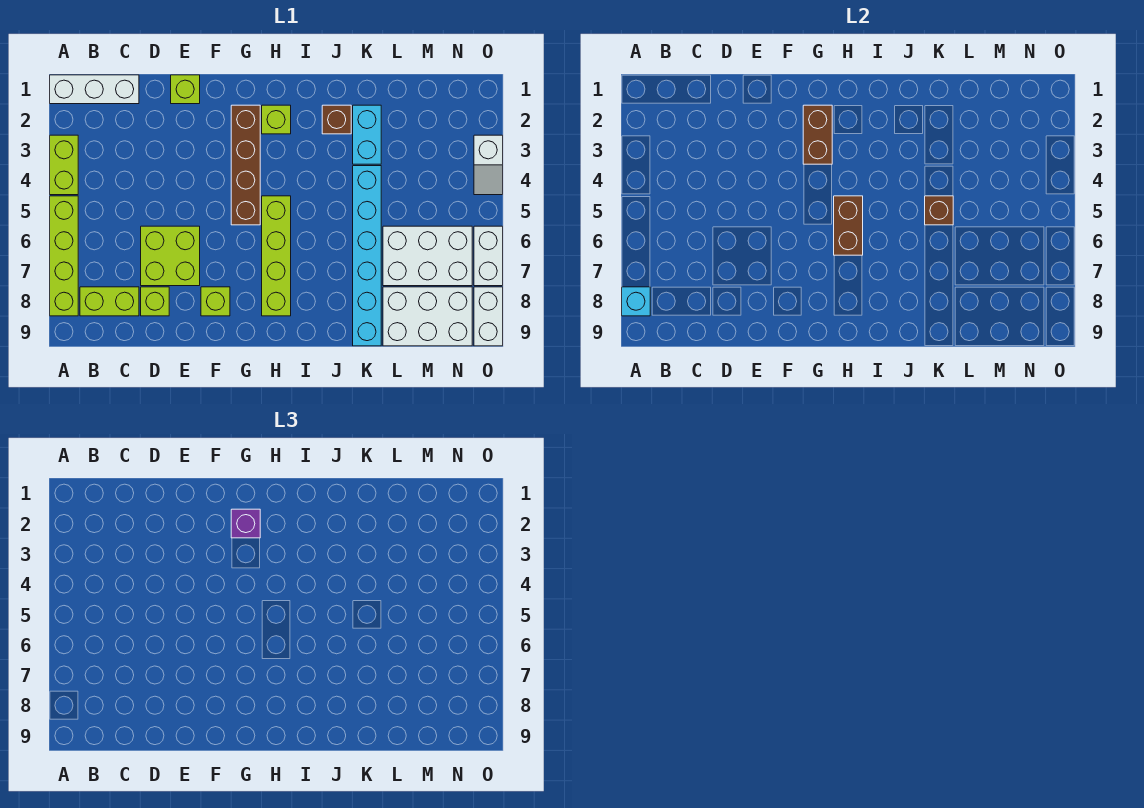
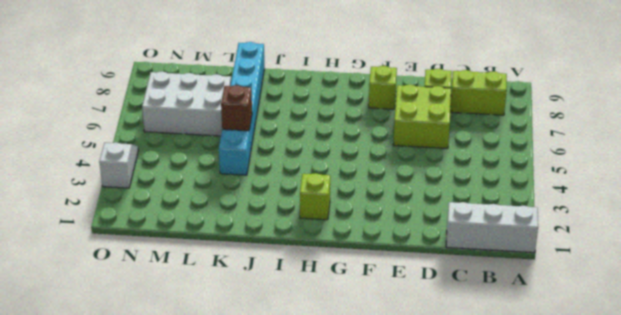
none -> lime brick A3:A4 level 1
none -> lime brick A5:A8 level 1
none -> lime brick E1 level 1

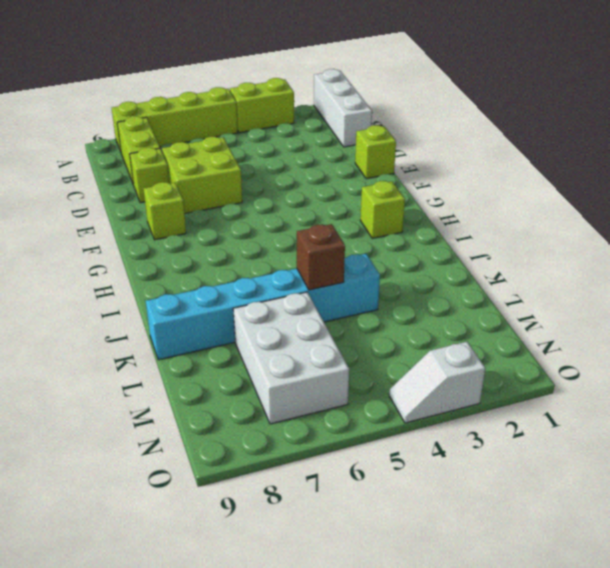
none -> brown brick G2:G5 level 1
none -> lime brick H5:H8 level 1
none -> brown brick J2 level 1

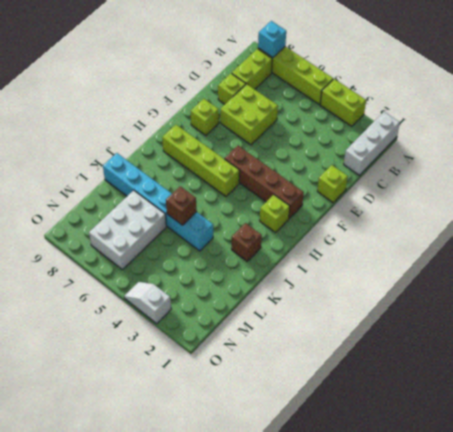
none -> cyan brick K2:K3 level 1
none -> white brick L8:N9 level 1
none -> white brick O6:O7 level 1

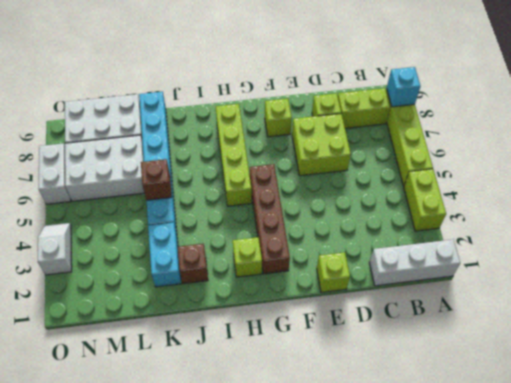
none -> white brick O8:O9 level 1
none -> brown brick G2:G3 level 2
none -> brown brick H5:H6 level 2

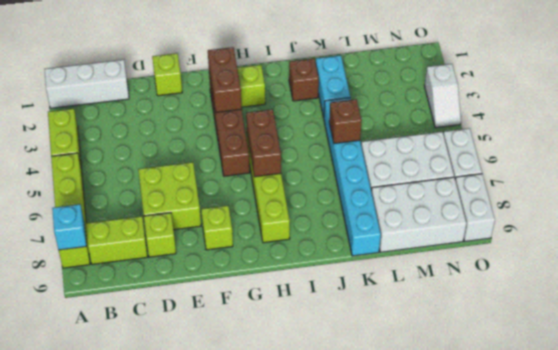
none -> purple brick G2 level 3

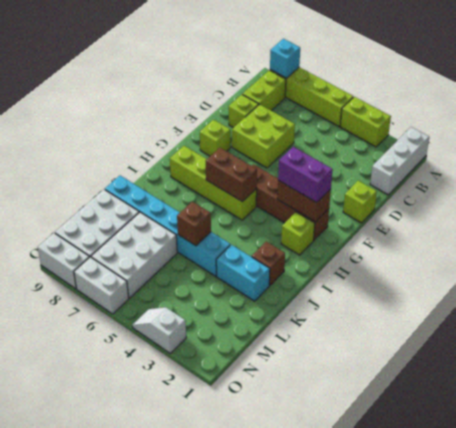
purple brick G2:G3 level 3 -> purple brick G2 level 3

